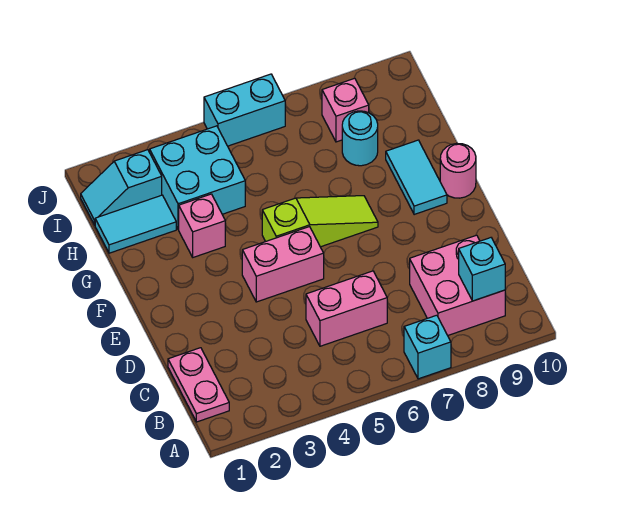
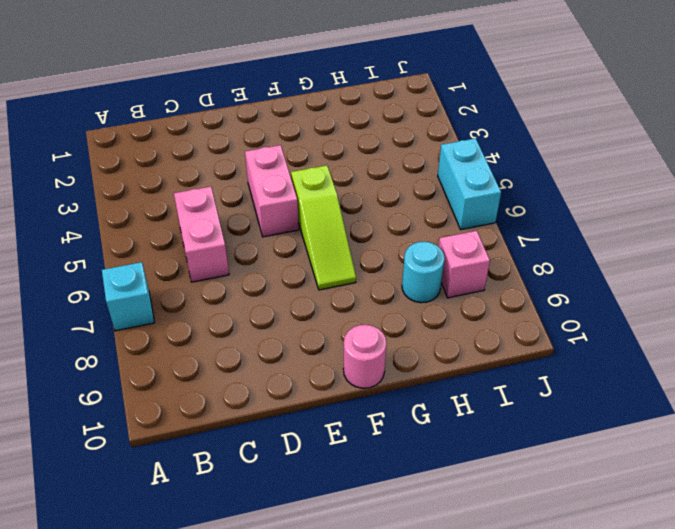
none -> pink plate B1:C1 level 1
none -> pink brick B8:C9 level 1
none -> cyan tile F9:G9 level 1

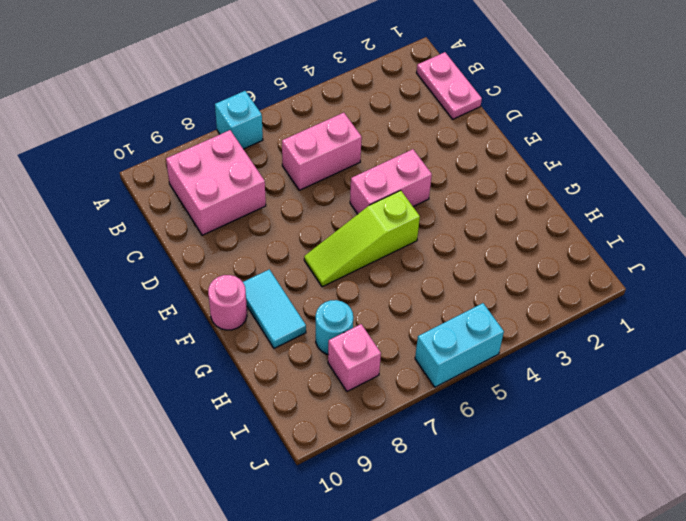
none -> pink brick G3 level 1
none -> cyan tile H1:H2 level 1
none -> cyan brick H3:I4 level 1

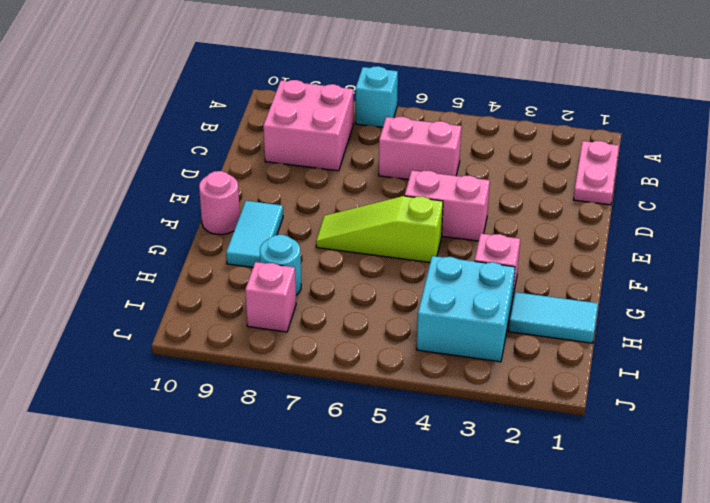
none -> cyan slope I1:I2 level 1 top 2
none -> cyan brick J5:J6 level 1
none -> cyan brick B9 level 2

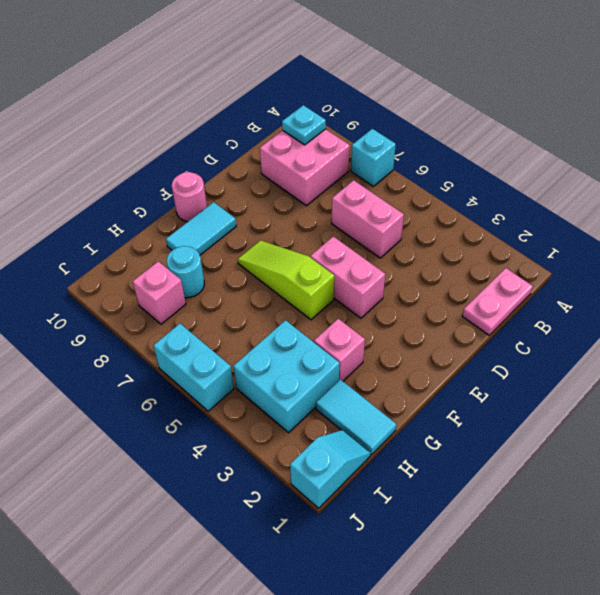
cyan plate B9 level 2 -> cyan brick B9 level 2
cyan slope I1:J1 level 1 top J -> cyan slope I1:I2 level 1 top 2

